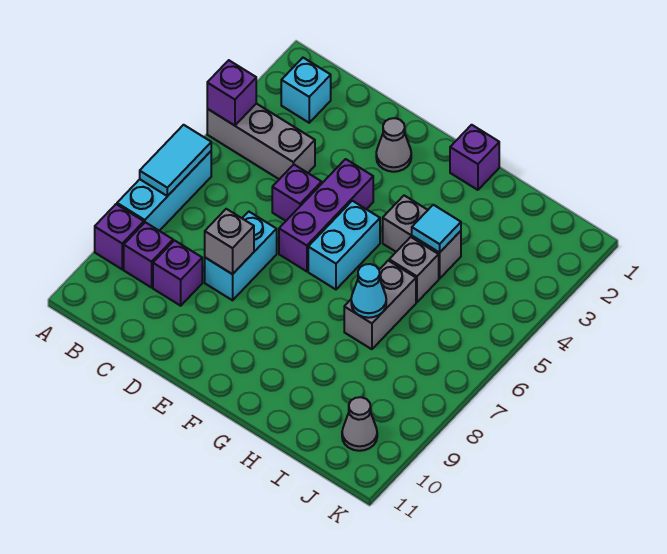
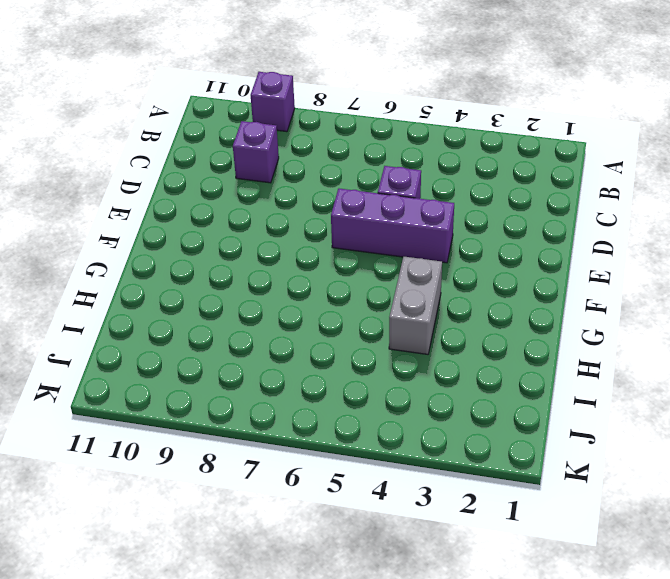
none -> grey brick A4:C4 level 1
none -> cyan brick A6:A8 level 1
none -> cyan brick B2 level 1

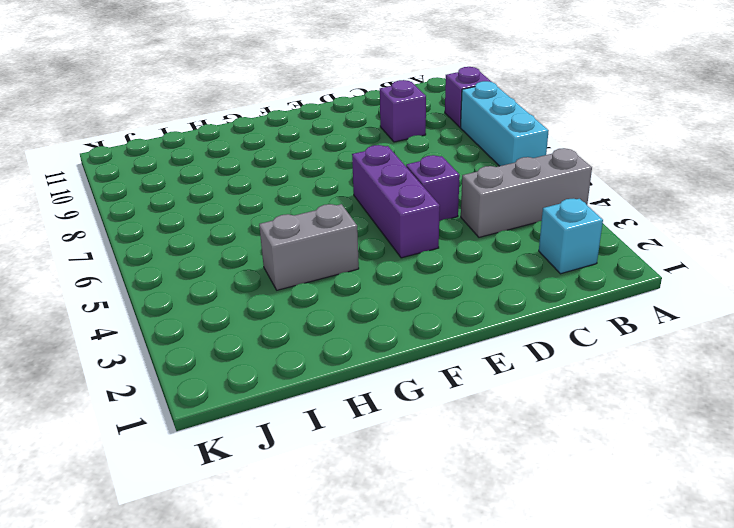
none -> purple brick B9 level 1
none -> cyan brick D7:D8 level 1
none -> grey cone E2 level 1

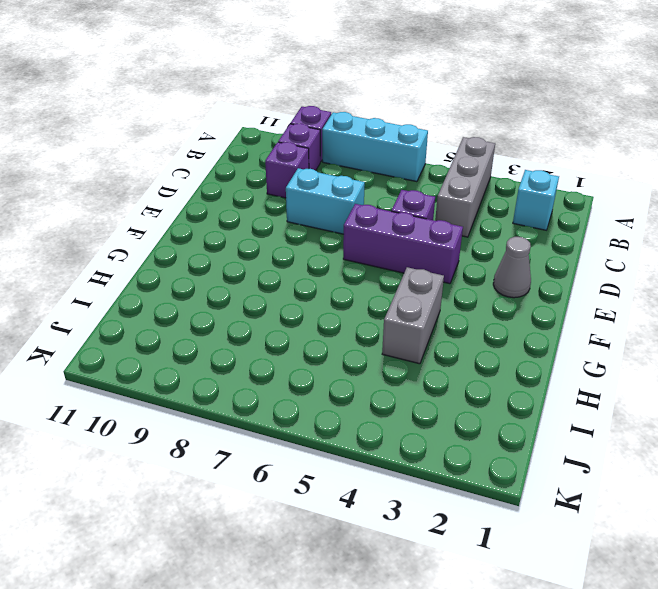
none -> cyan brick F5:F6 level 1
none -> purple brick G1 level 1
none -> grey brick H5 level 1

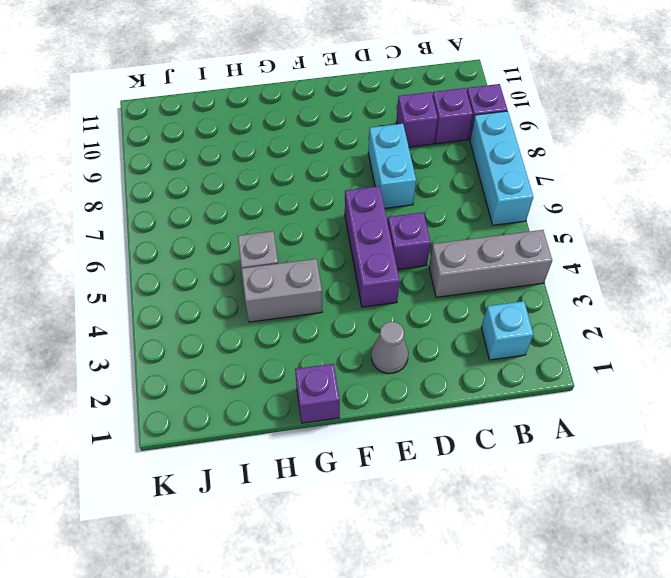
none -> cyan brick F5:F6 level 1
none -> grey brick H6:H7 level 1
none -> grey cone J10 level 1

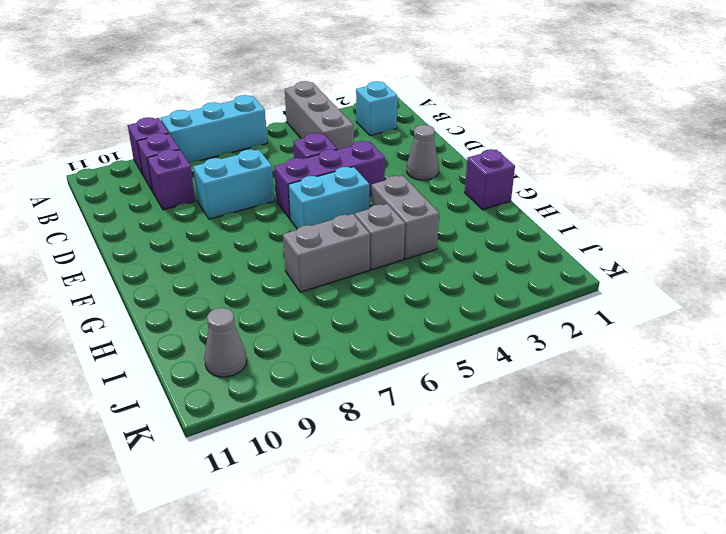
none -> purple brick A4 level 2
none -> cyan tile A6:A7 level 2
none -> grey brick D8 level 2

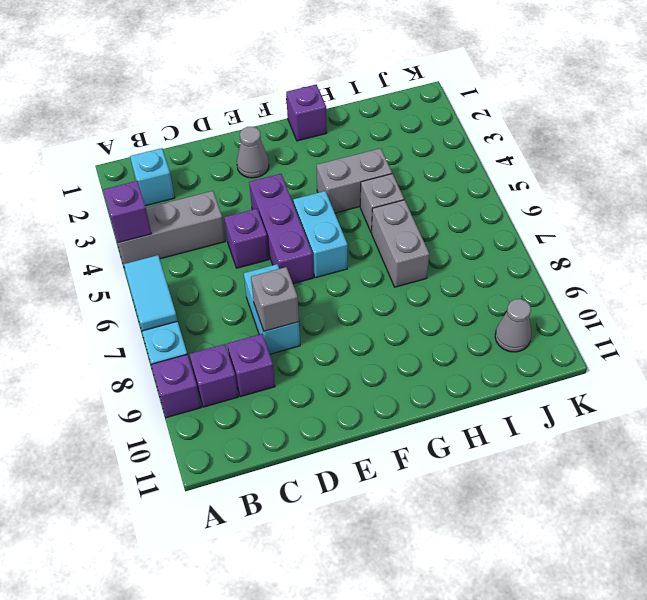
none -> cyan tile H4 level 2
none -> cyan cone H7 level 2

